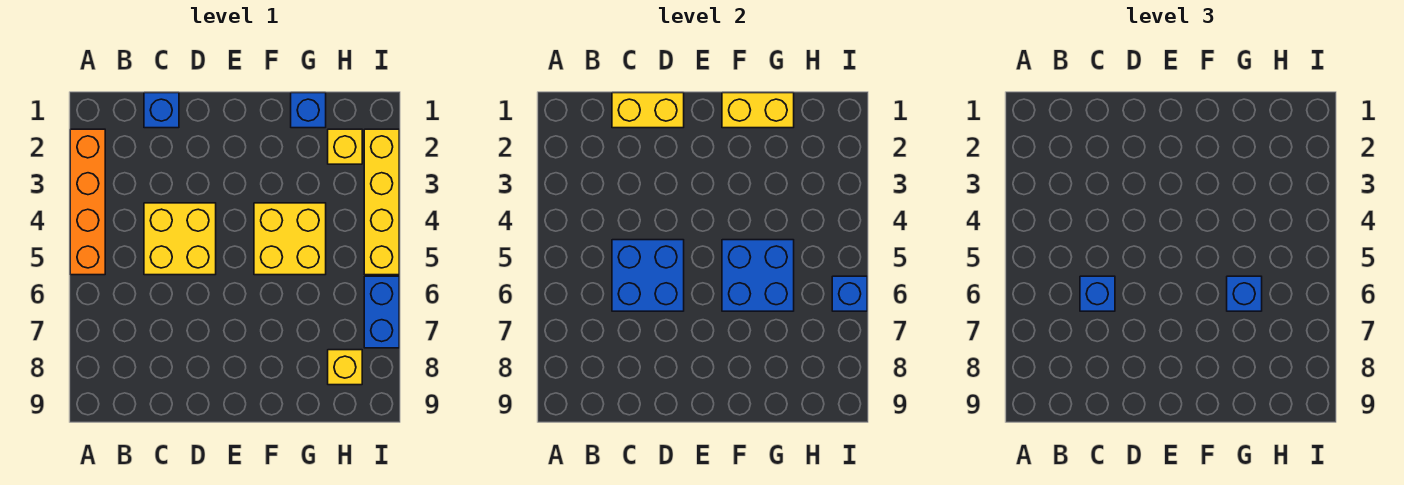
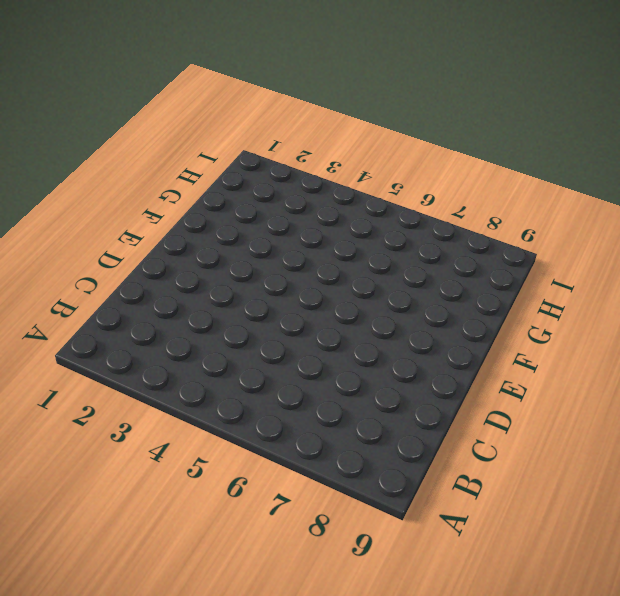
none -> orange brick A2:A5 level 1
none -> blue brick C1 level 1
none -> yellow brick C4:D5 level 1

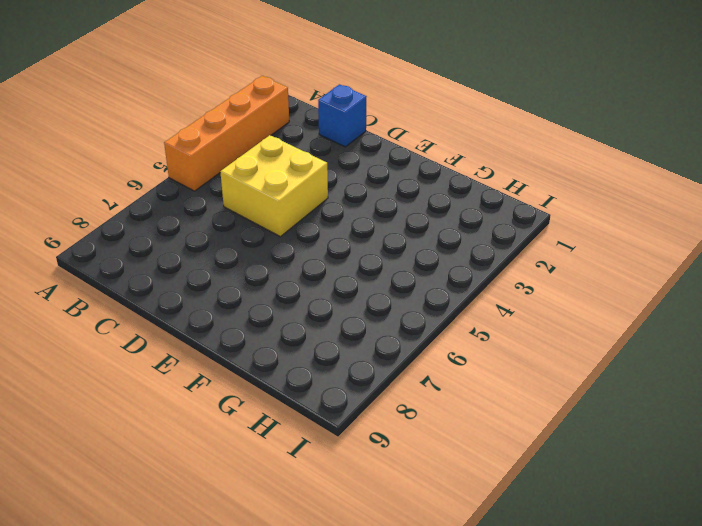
none -> yellow brick F4:G5 level 1
none -> blue brick G1 level 1
none -> yellow brick H2 level 1

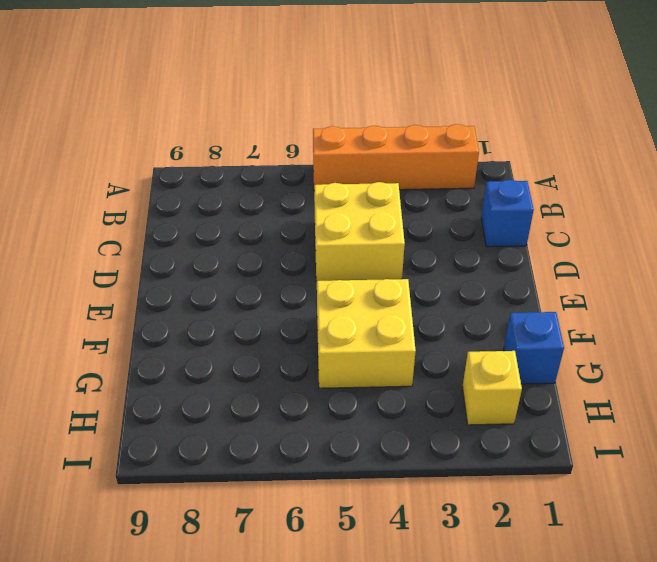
none -> yellow brick H8 level 1
none -> yellow brick I2:I5 level 1
none -> blue brick I6:I7 level 1

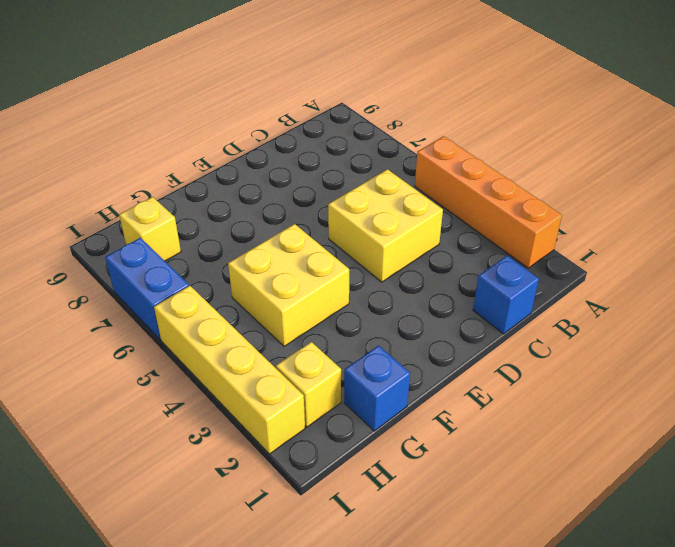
none -> yellow brick C1:D1 level 2
none -> blue brick C5:D6 level 2
none -> yellow brick F1:G1 level 2

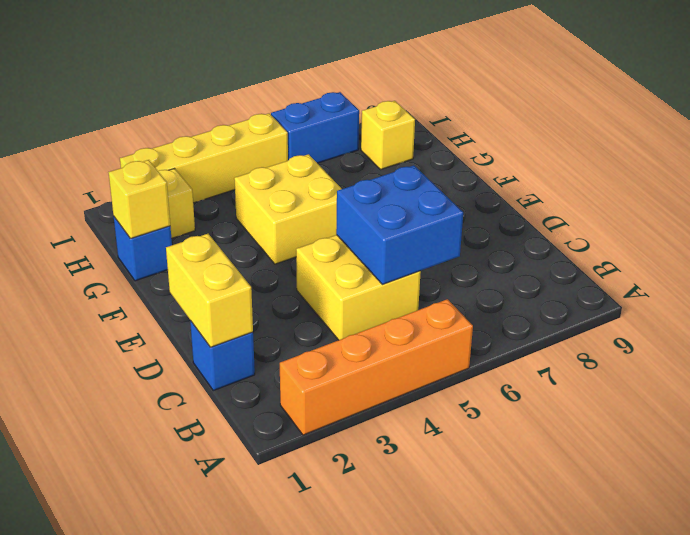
yellow brick G1 level 2 -> yellow brick F1:G1 level 2
none -> blue brick F5:G6 level 2
none -> blue brick I6 level 2
none -> blue brick C6 level 3

